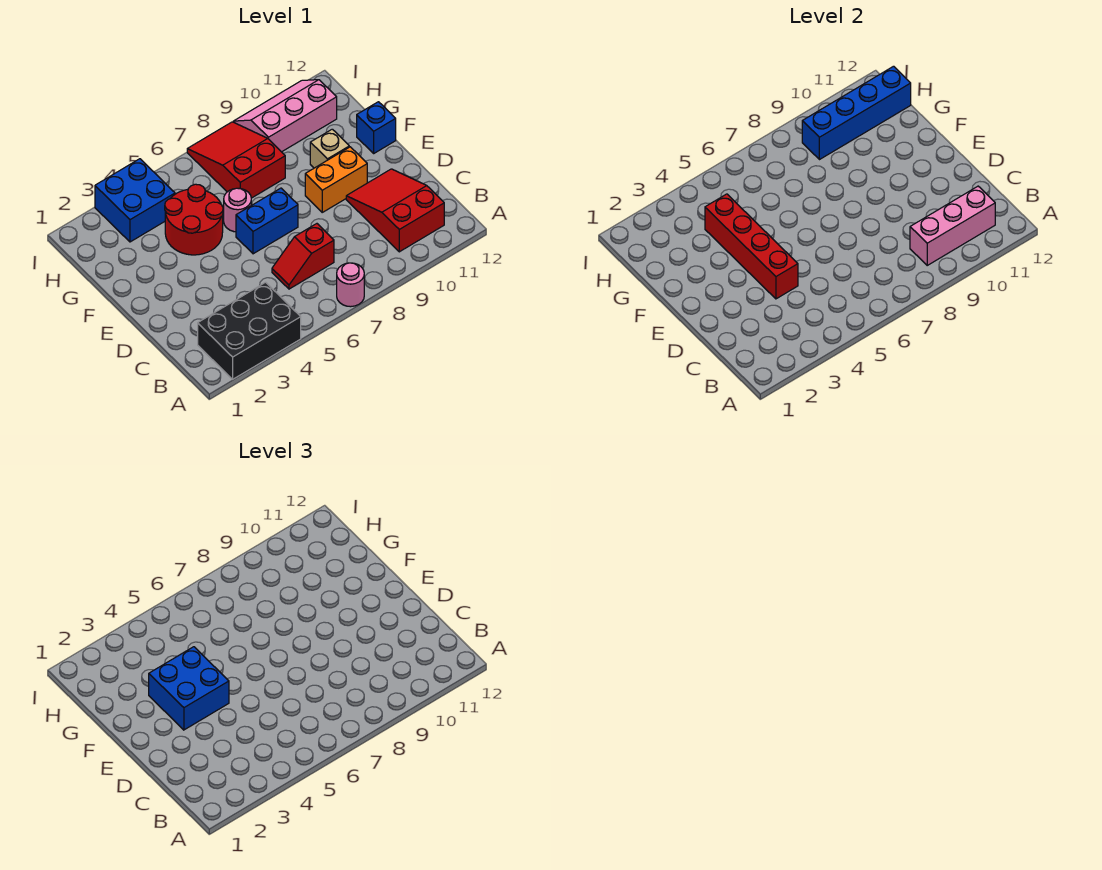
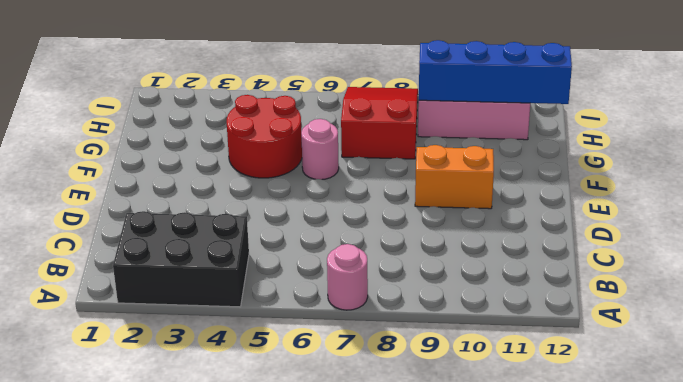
none -> red slope B10:D11 level 1 top B
none -> red slope C6:C7 level 1 top 7
none -> blue brick E6:E7 level 1

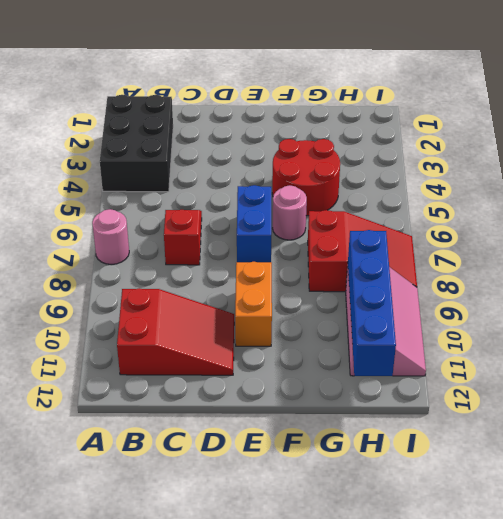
none -> tan brick F10 level 1
none -> blue brick F12 level 1
none -> blue brick H3:I4 level 1

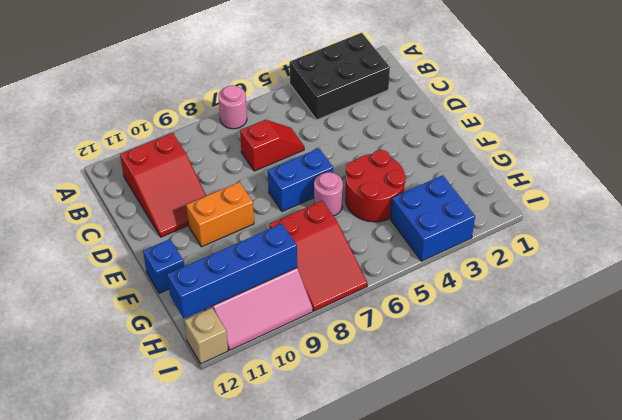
tan brick I12 level 1 -> tan brick F10 level 1
none -> pink brick B9:B11 level 2
none -> red brick D4:G4 level 2
none -> blue brick E3:F4 level 3

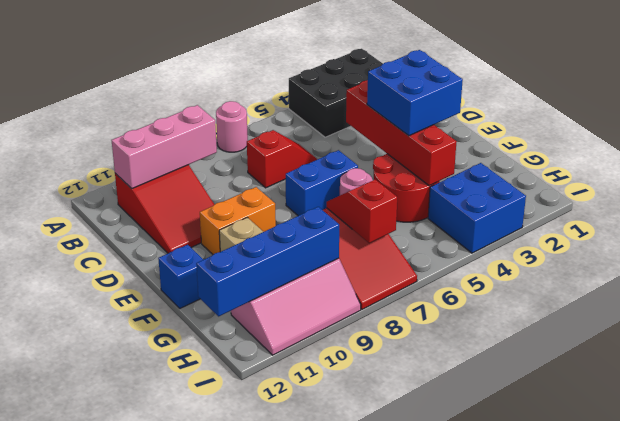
red slope G7:H7 level 2 top H -> none

